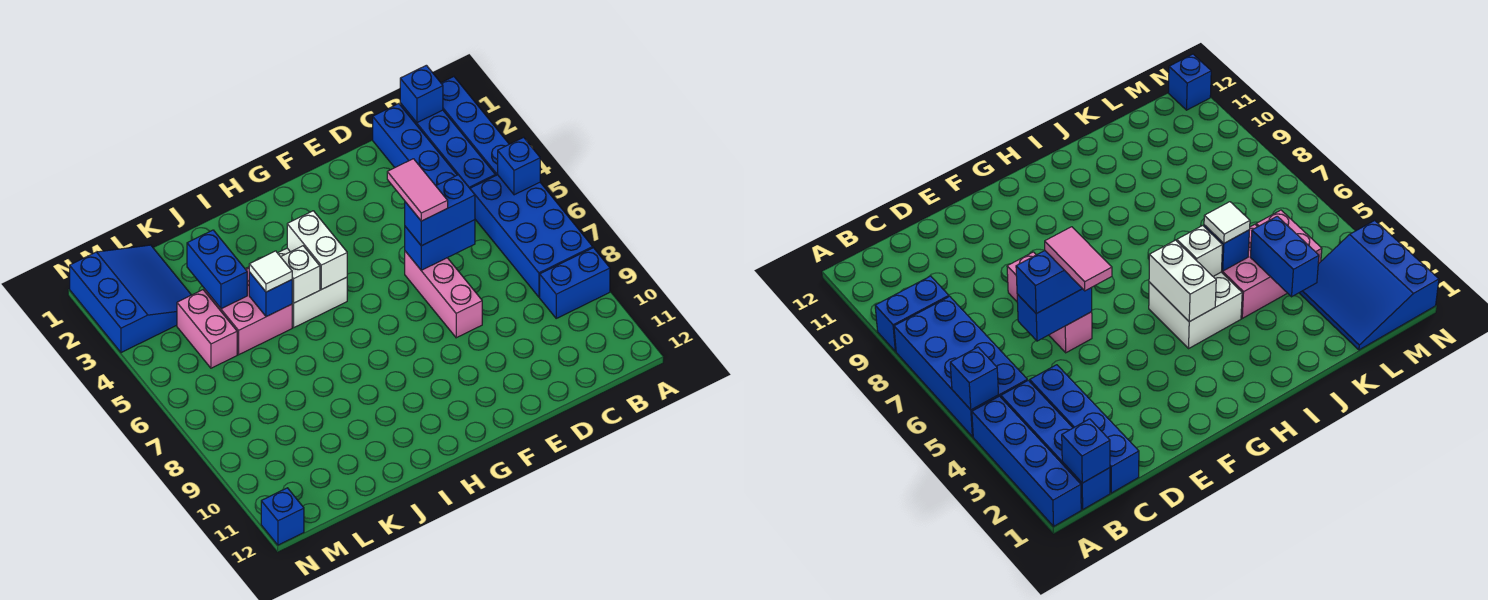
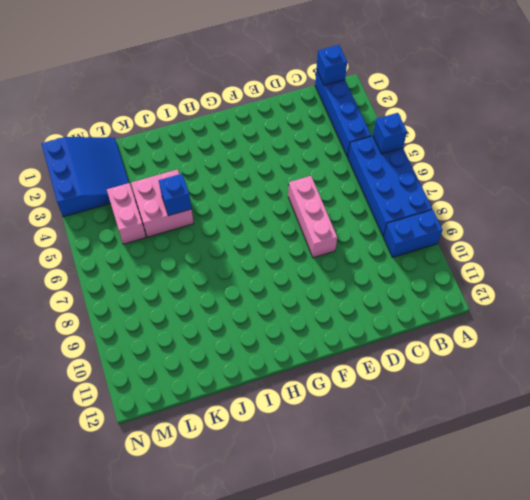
none -> blue brick A1:A4 level 1
none -> blue brick C1:C4 level 1
none -> white brick H4:I5 level 1

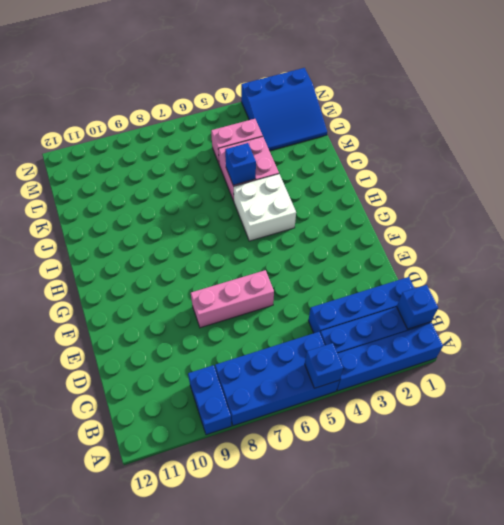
none -> blue brick N12 level 1
none -> blue brick D6:E6 level 2
none -> white brick H4:H5 level 2

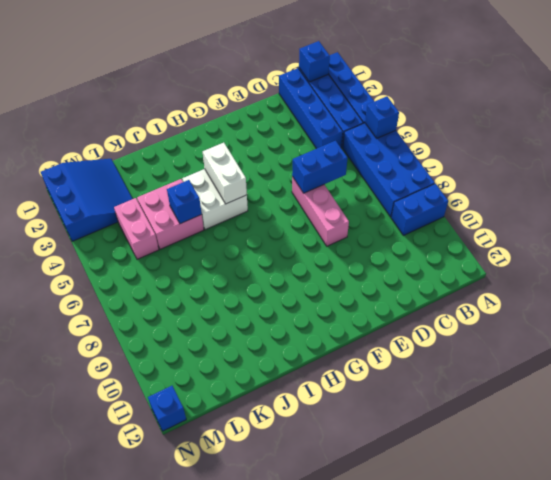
none -> white brick I5 level 2
none -> blue brick K3:K4 level 2
none -> blue brick D6:E6 level 3

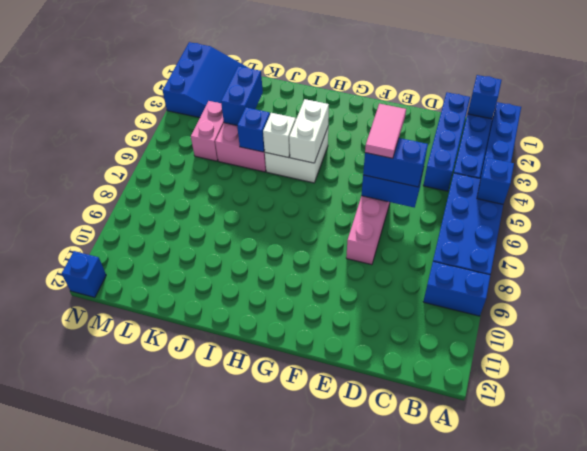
none -> white tile J5 level 3

